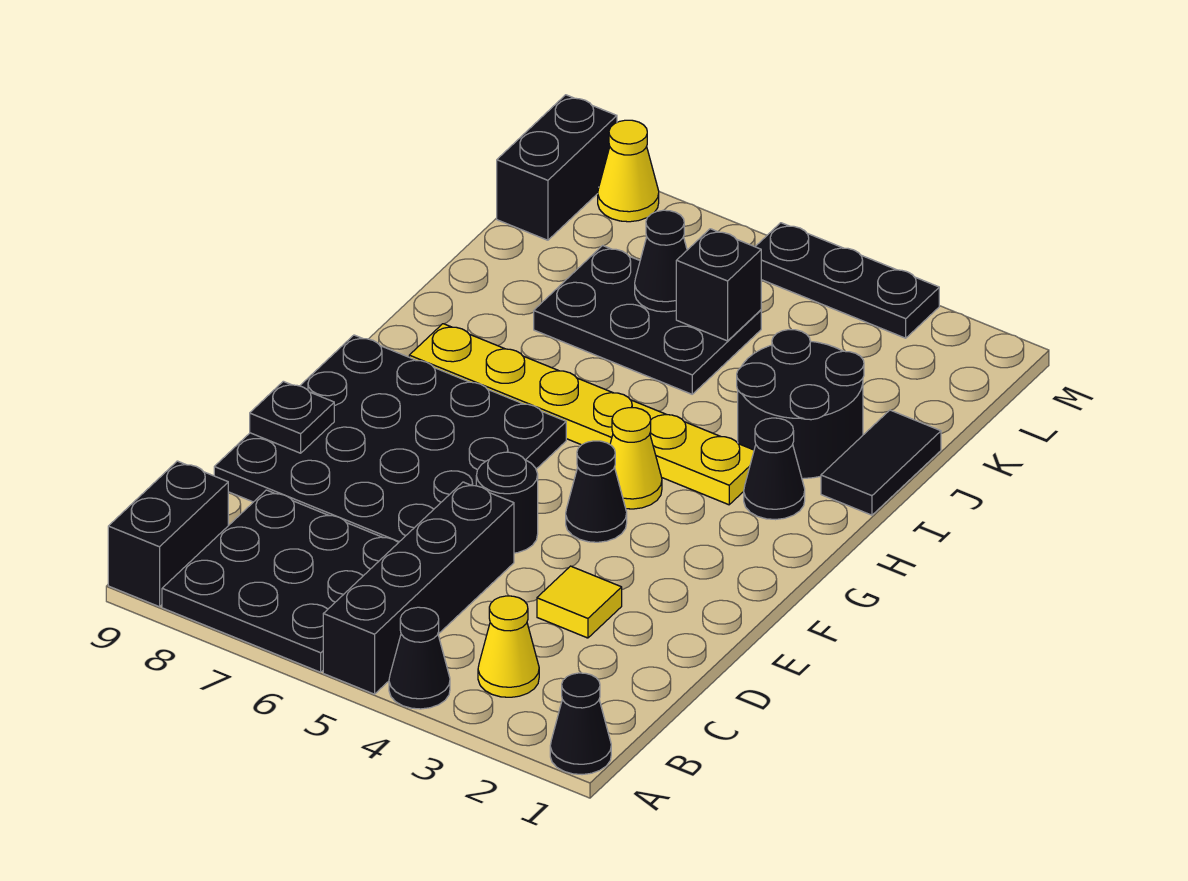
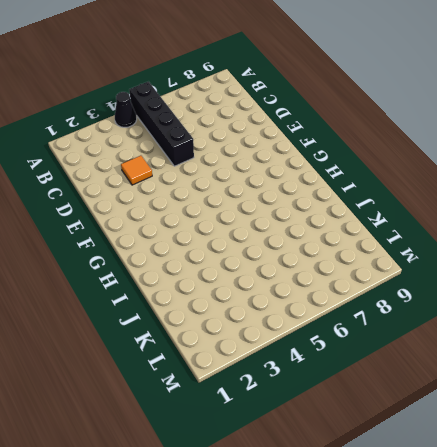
orange tile D3 level 1 -> yellow tile D3 level 1
none -> black cone A1 level 1
none -> black plate A6:C8 level 1
none -> black brick A9:B9 level 1

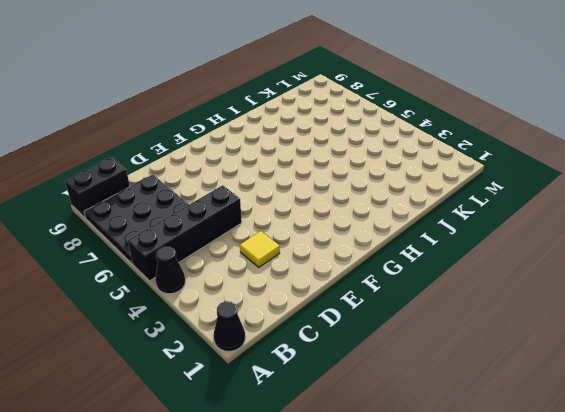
none -> yellow cone B3 level 1
none -> black plate D6:G9 level 1
none -> black round brick E5 level 1

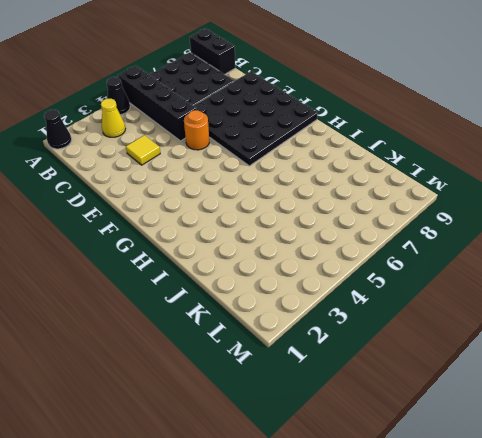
orange round brick E5 level 1 -> black round brick E5 level 1
none -> black cone F4 level 1
none -> yellow cone G4 level 1
none -> black cone H2 level 1

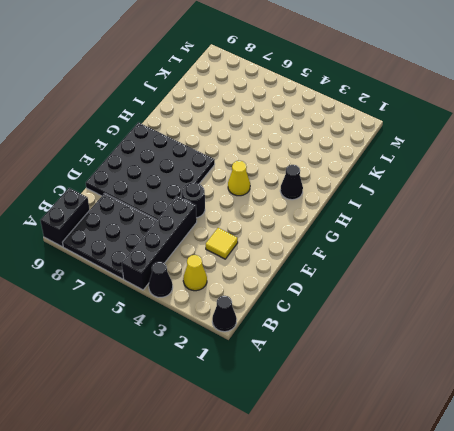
none -> black cone F4 level 1
none -> yellow plate H3:H8 level 1
none -> black tile I1:J1 level 1

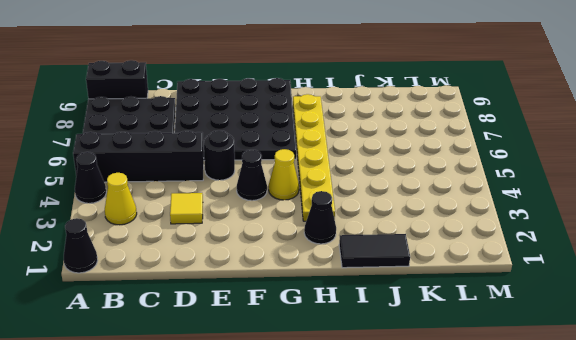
none -> black round brick I2:J3 level 1
none -> black plate J5:K7 level 1
none -> black brick L9:M9 level 1

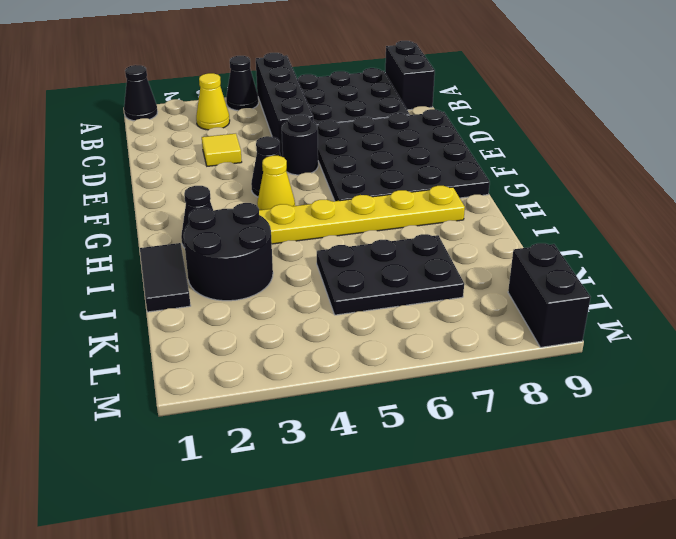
none -> black plate M3:M5 level 1
none -> yellow cone M8 level 1
none -> black plate E9 level 2

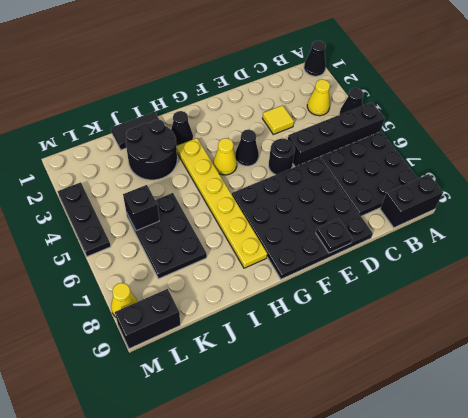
none -> black cone K6 level 2

